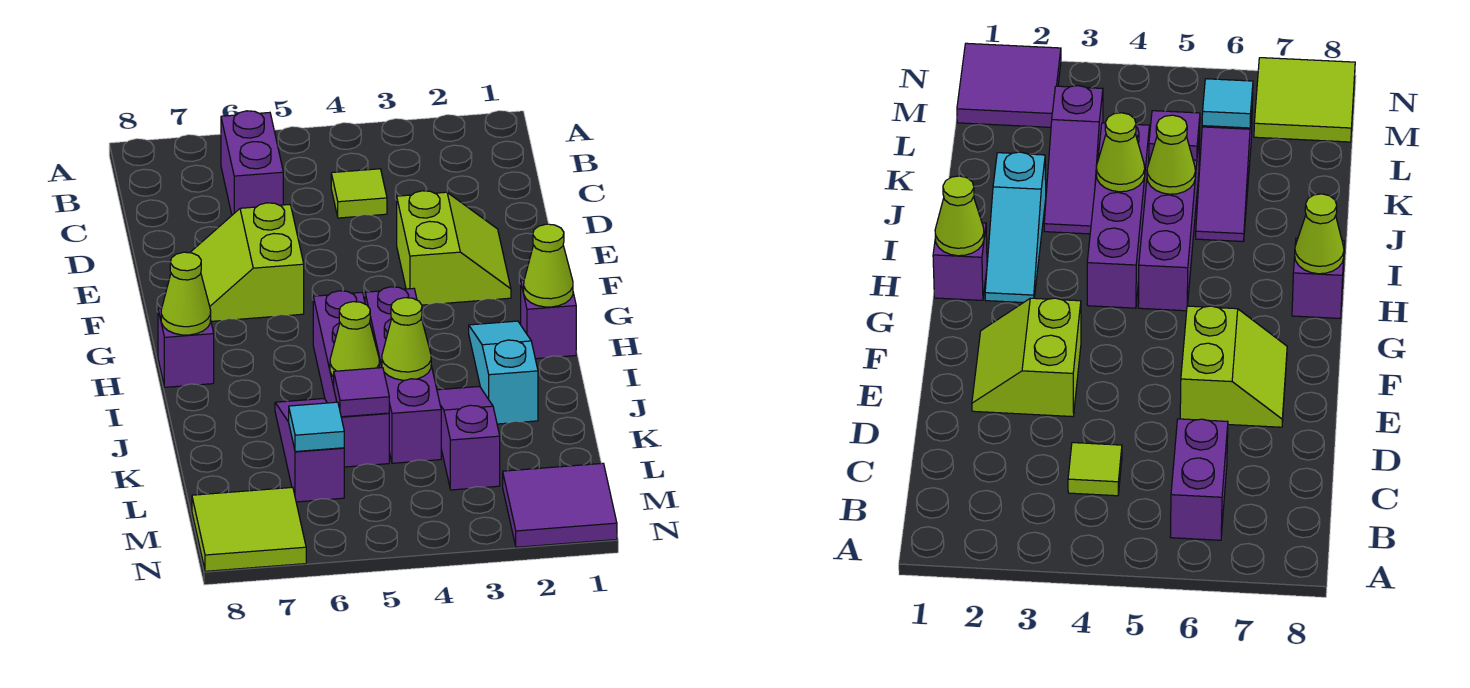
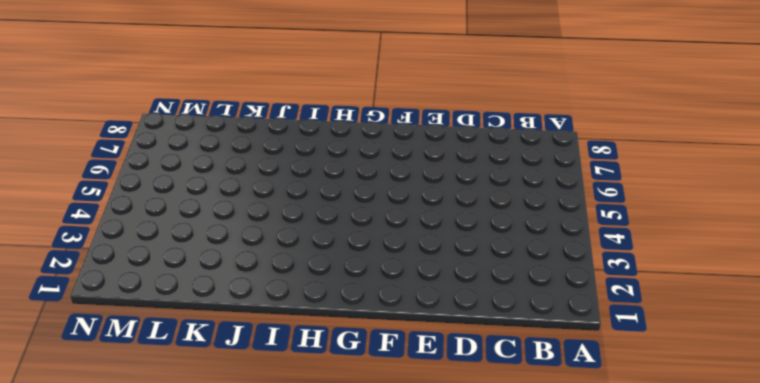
none -> purple brick B6:C6 level 1
none -> lime tile C4 level 1
none -> lime slope E2:F3 level 1 top 3

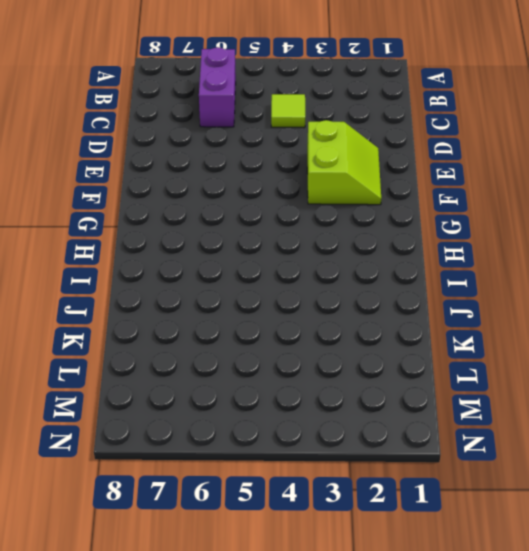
none -> lime slope E6:F7 level 1 top 6
none -> purple brick H1 level 1
none -> cyan slope H2:J2 level 1 top J

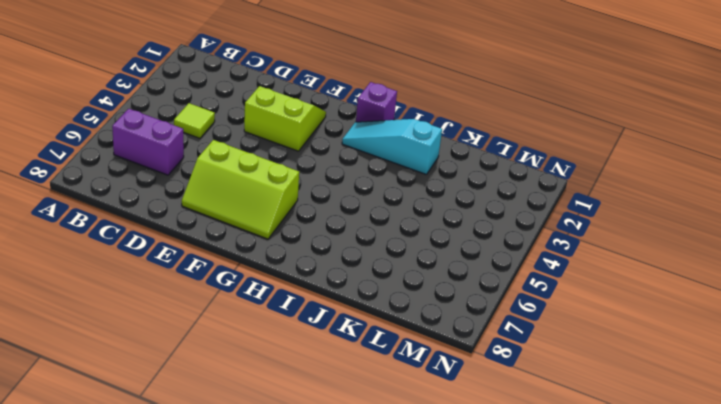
lime slope E6:G7 level 1 top 6 -> lime slope E6:F7 level 1 top 6
none -> purple brick H4:K4 level 1
none -> purple brick H5:K5 level 1
none -> purple brick H8 level 1

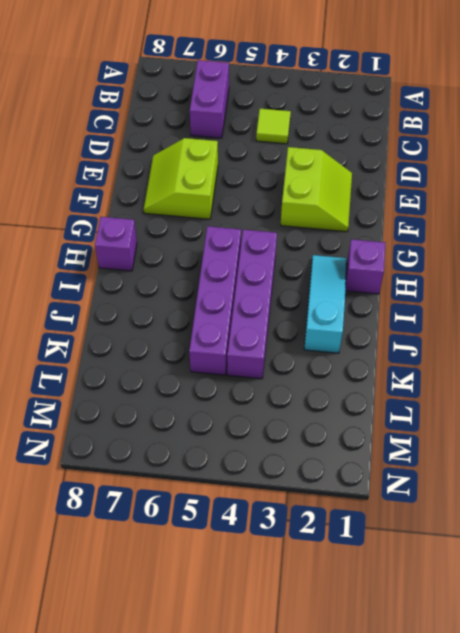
none -> purple slope J3:L3 level 1 top L
none -> purple slope J6:L6 level 1 top L
none -> purple tile M1:N2 level 1

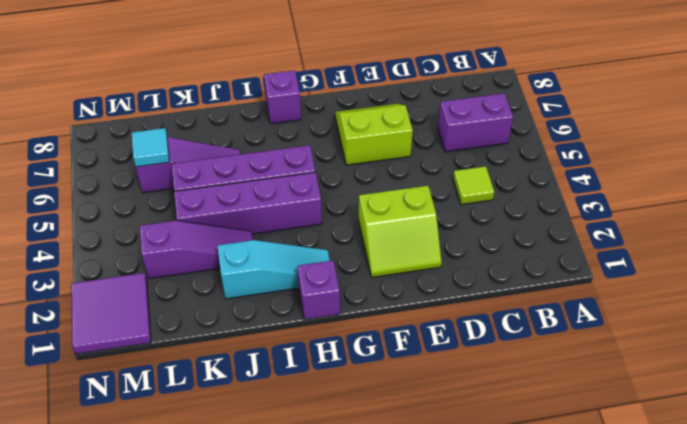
none -> lime tile M7:N8 level 1
none -> lime cone H1 level 2
none -> lime cone H8 level 2

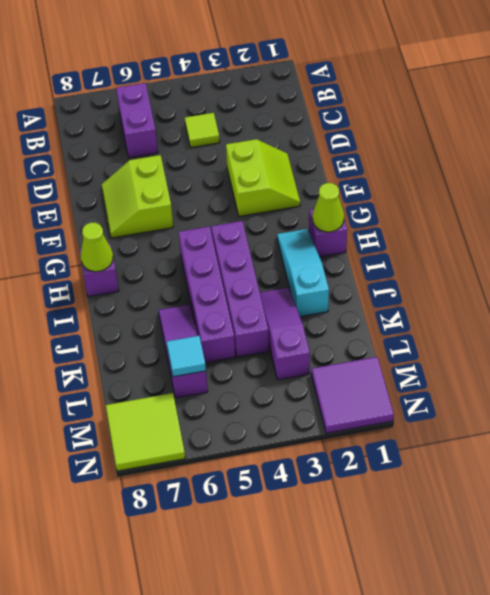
none -> lime cone J4 level 2
none -> lime cone J5 level 2
none -> purple tile K5 level 2

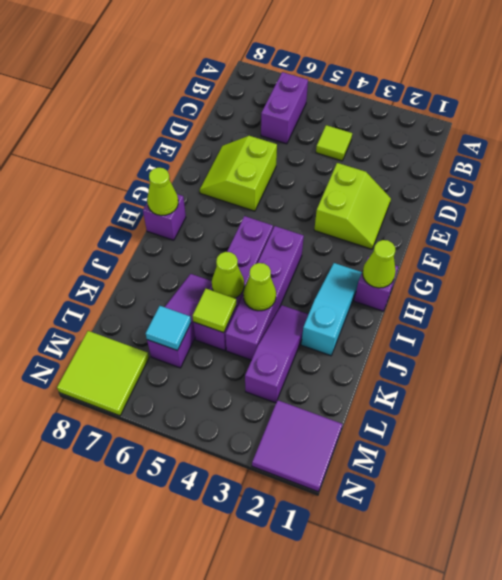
lime tile K5 level 2 -> purple tile K5 level 2

